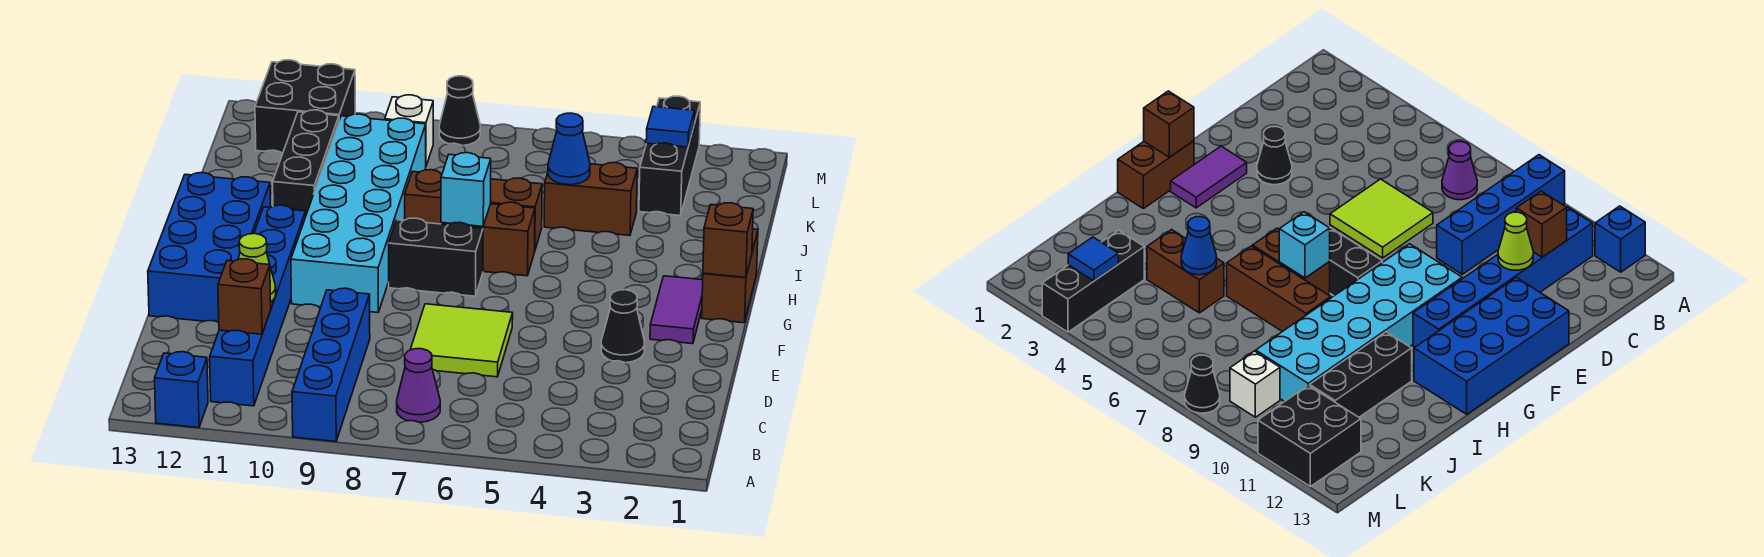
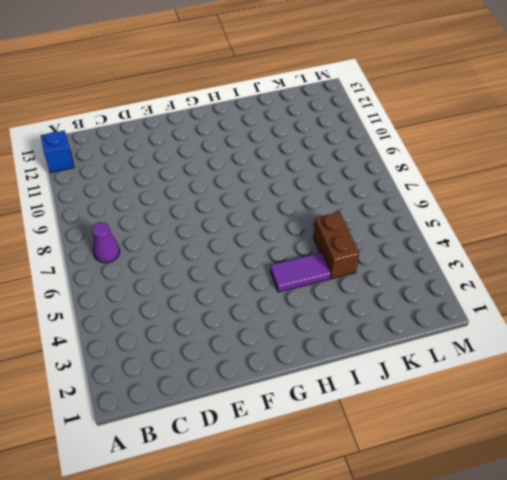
purple tile H4:I4 level 1 -> purple tile F2:G2 level 1
none -> blue brick A9:D9 level 1
none -> blue brick B11:G11 level 1
none -> lime tile D6:E7 level 1

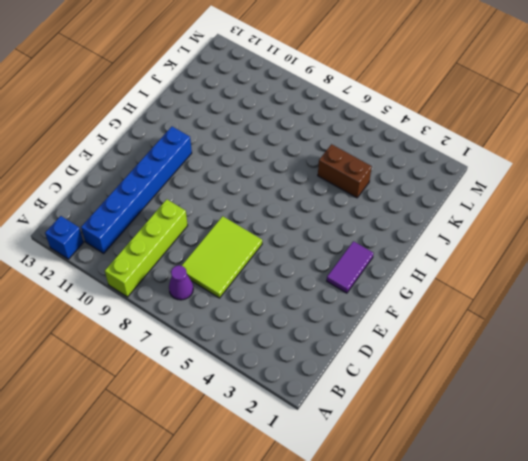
lime brick A9:D9 level 1 -> blue brick A9:D9 level 1
lime tile C6:E7 level 1 -> lime tile D6:E7 level 1
none -> black cone E3 level 1
none -> blue brick E12:H13 level 1
none -> cyan brick F9:K10 level 1

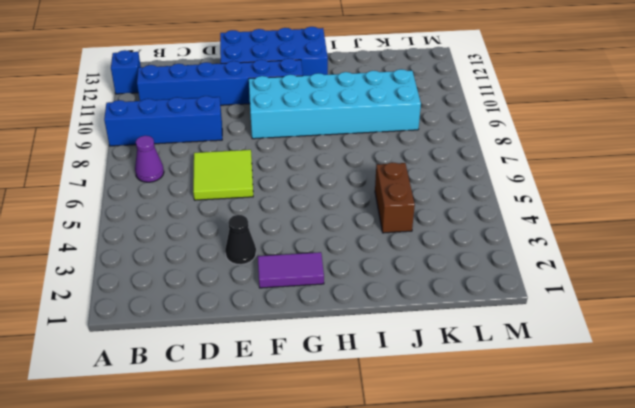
none -> brown brick G1:H1 level 1
none -> black brick G7:G8 level 1
none -> brown brick H6:H7 level 1

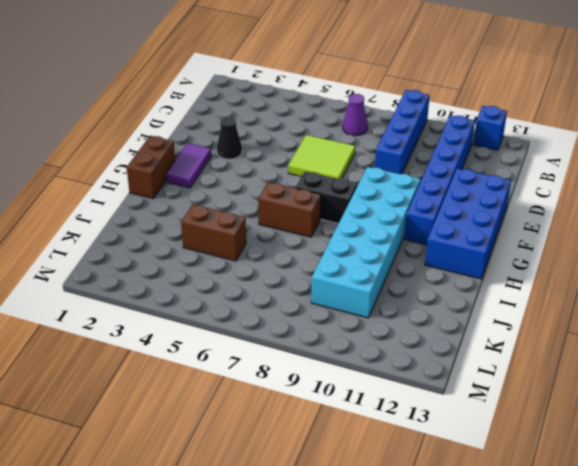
none -> brown brick I6:I8 level 1
none -> black brick I11:K11 level 1
none -> black brick K3:M3 level 1

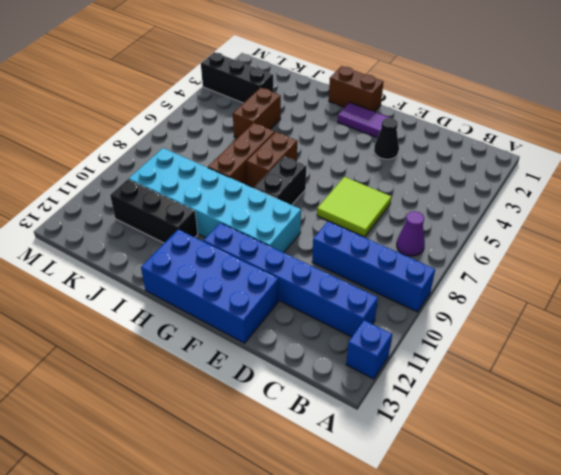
none -> white brick L9 level 1
none -> black brick L11:M12 level 1
none -> black cone M8 level 1

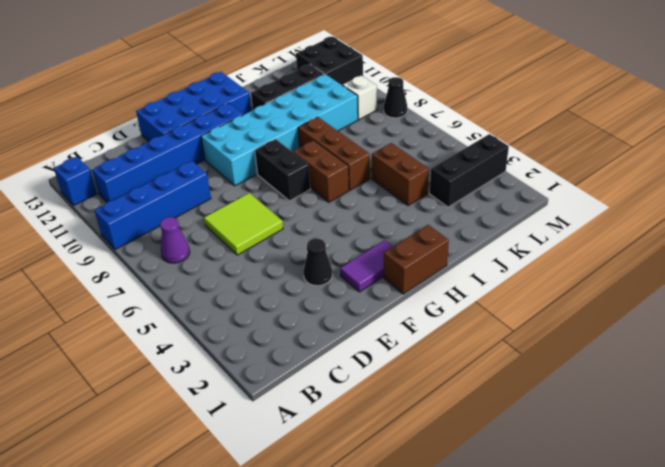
none -> brown brick C11 level 2
none -> lime cone D11 level 2
none -> brown brick G1 level 2

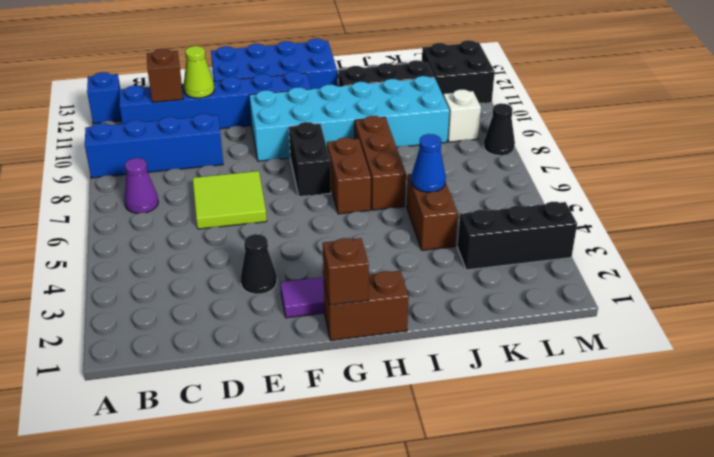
none -> cyan brick H7 level 2
none -> blue tile L3 level 2

